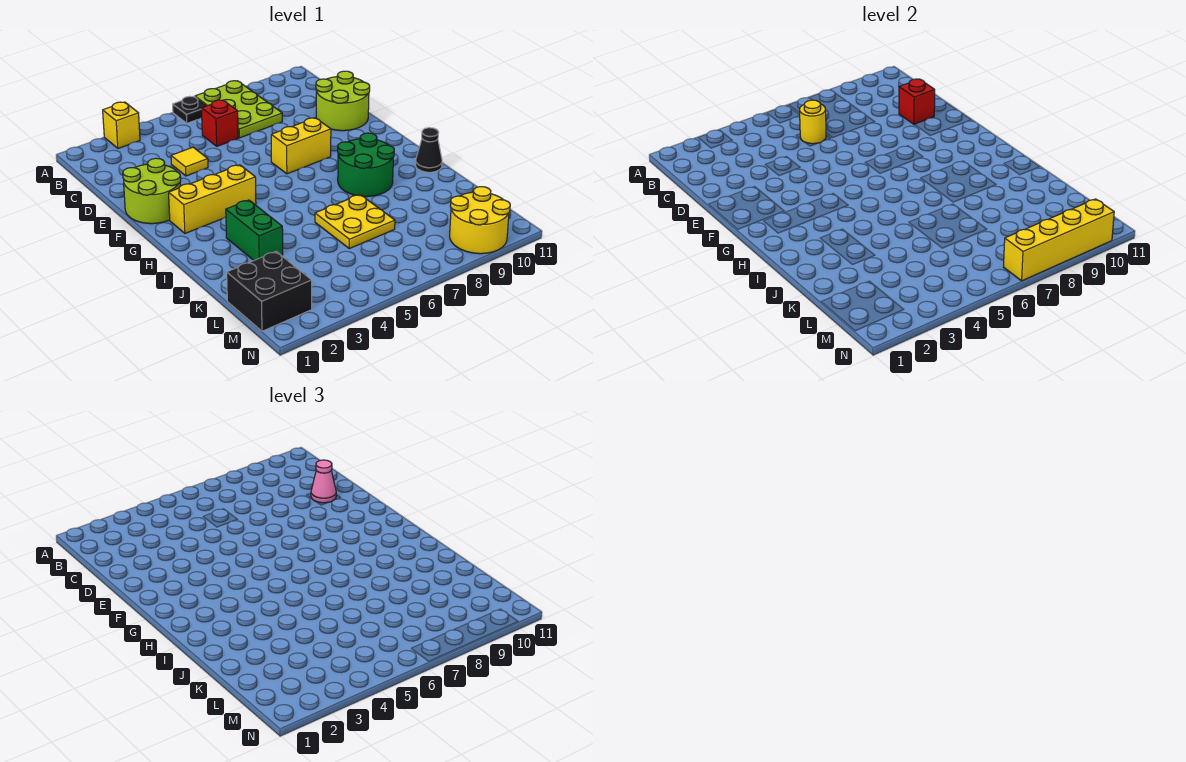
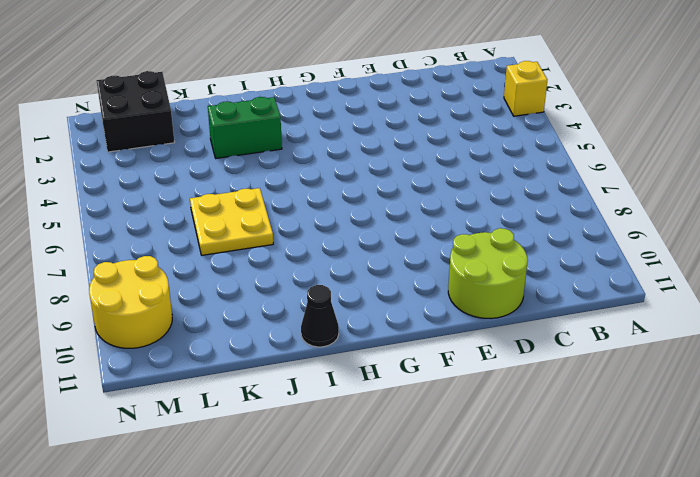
none -> black plate A6 level 1
none -> lime plate A7:C8 level 1
none -> red brick C6 level 1

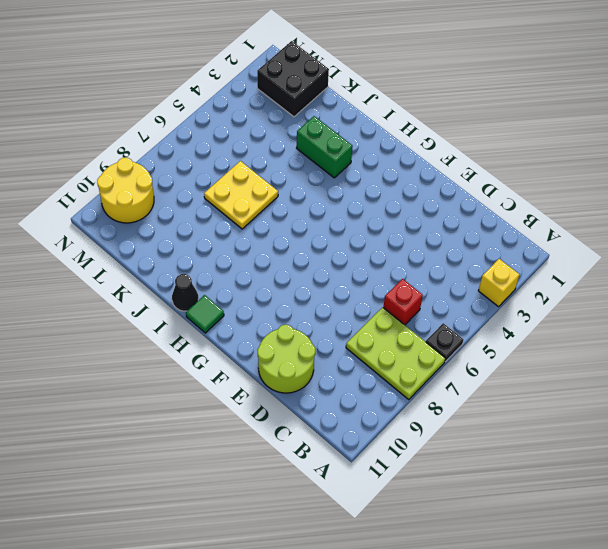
green tile H11 level 1 -> none
none -> yellow tile D4 level 1
none -> lime round brick E1:F2 level 1
none -> yellow brick F7:F8 level 1

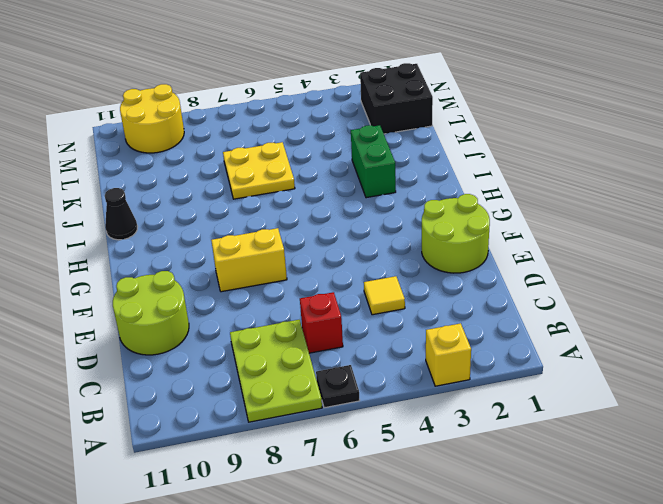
none -> yellow brick G2:G4 level 1
none -> green round brick H8:I9 level 1
none -> yellow round brick C6 level 2

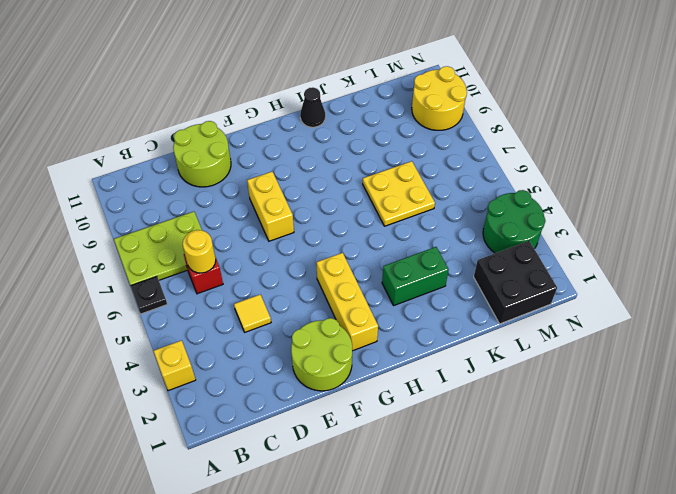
green round brick M3:N4 level 1 -> green round brick H8:I9 level 1
none -> red brick D10 level 2
none -> yellow brick N7:N10 level 2
none -> pink cone D10 level 3

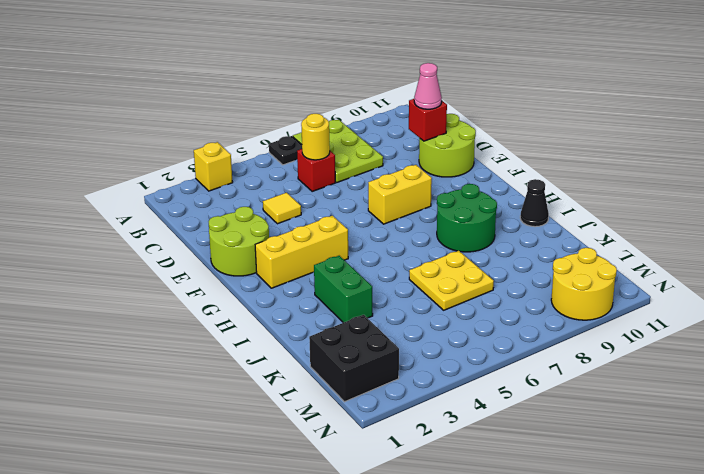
none -> yellow brick N7:N10 level 2

